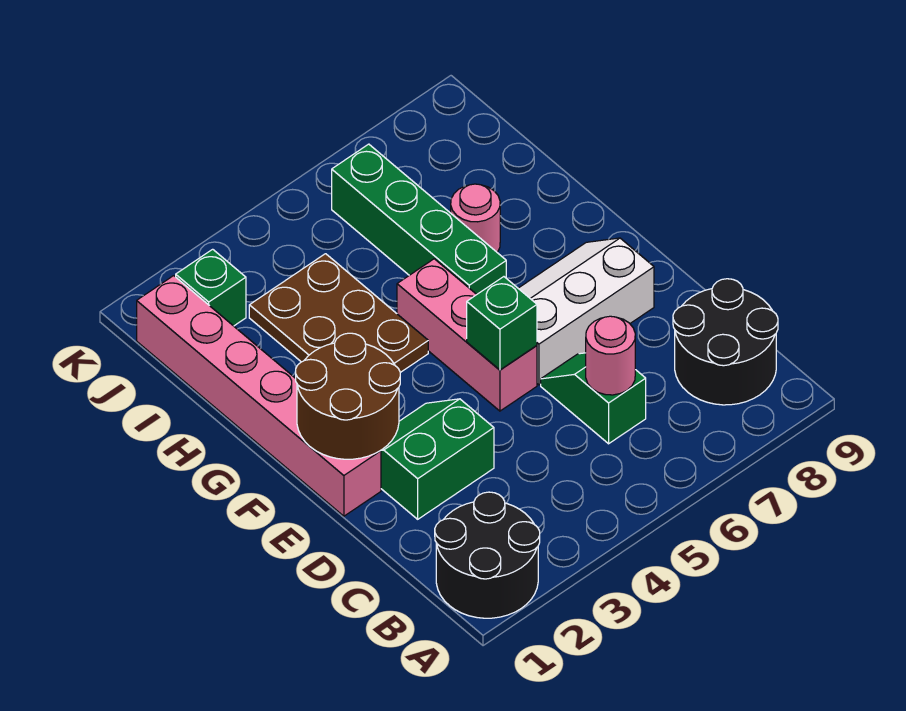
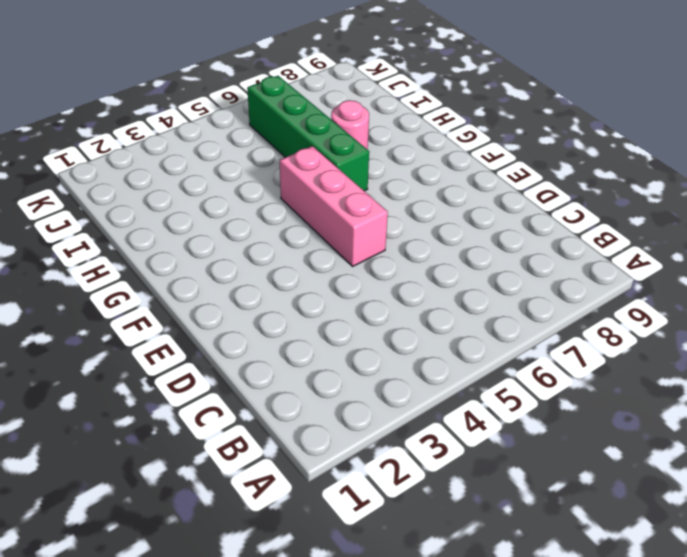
none -> black round brick A1:B2 level 1
none -> black round brick B8:C9 level 1
none -> green slope C6:D6 level 1 top C

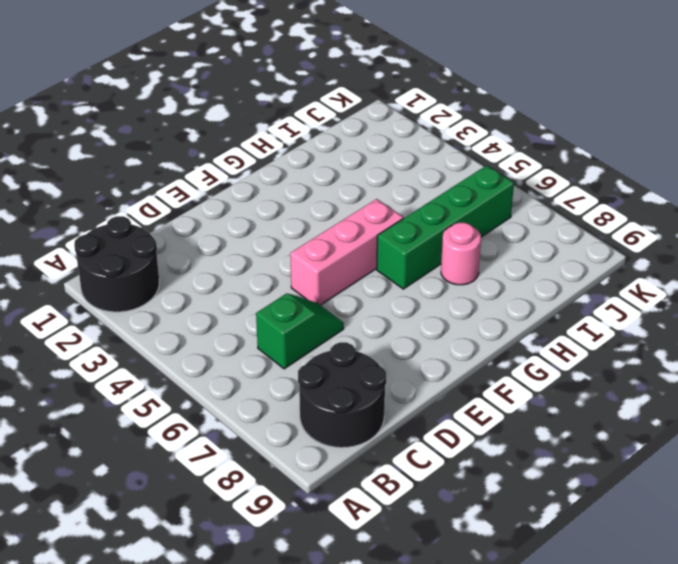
none -> green slope D2:E3 level 1 top D
none -> pink brick E1:J1 level 1
none -> white slope E6:F8 level 1 top E

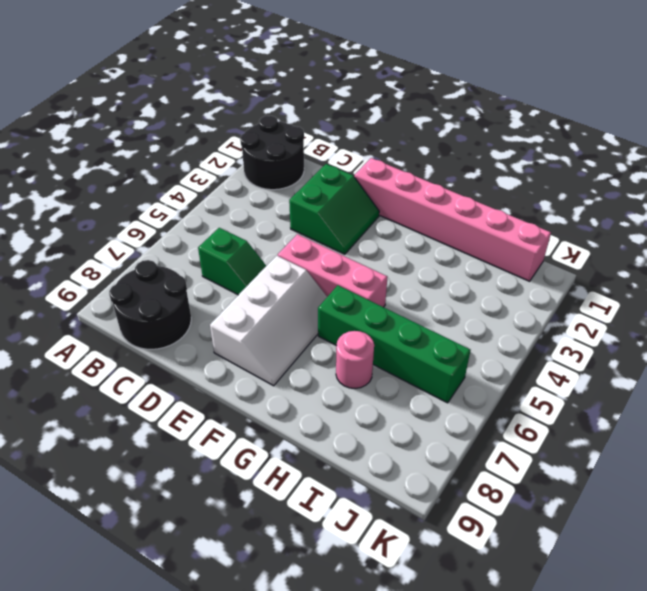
none -> brown plate G3:I4 level 1
none -> green brick J2 level 1
none -> pink round brick C6 level 2

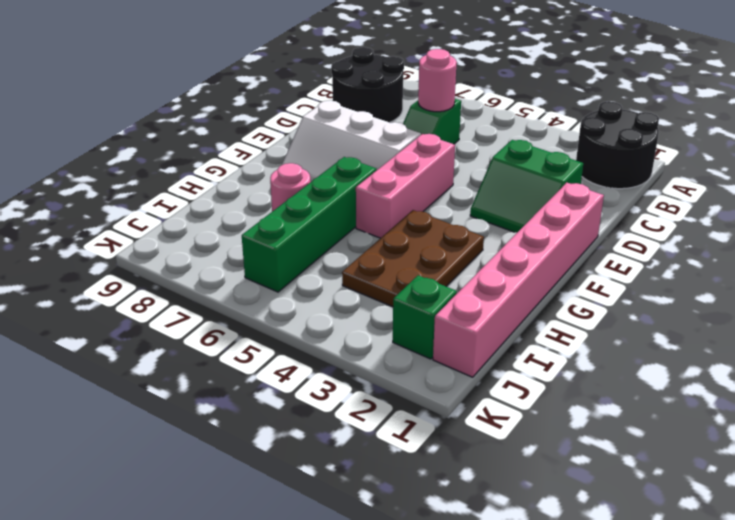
none -> brown round brick E1:F2 level 2
none -> green brick E5 level 2

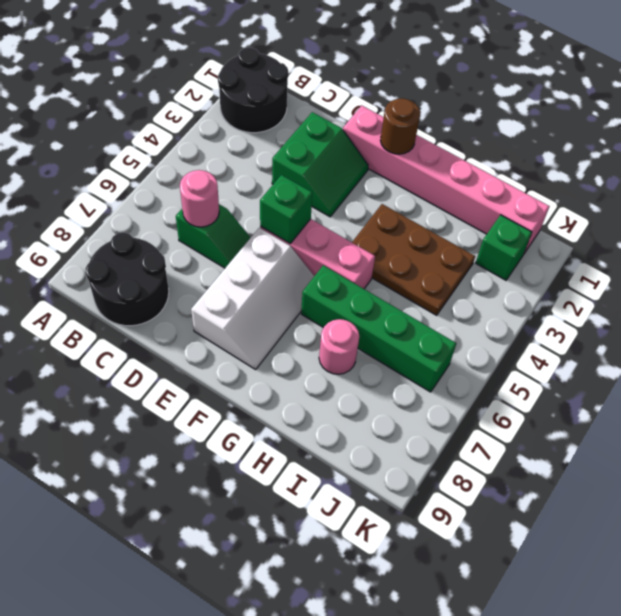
brown round brick F1 level 2 -> brown round brick E1:F2 level 2

